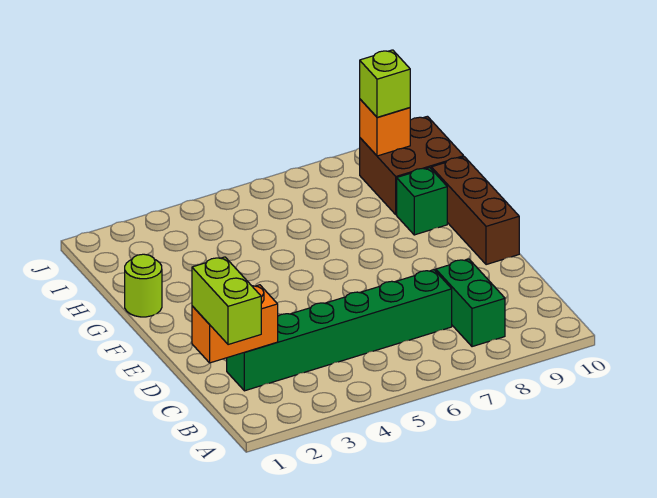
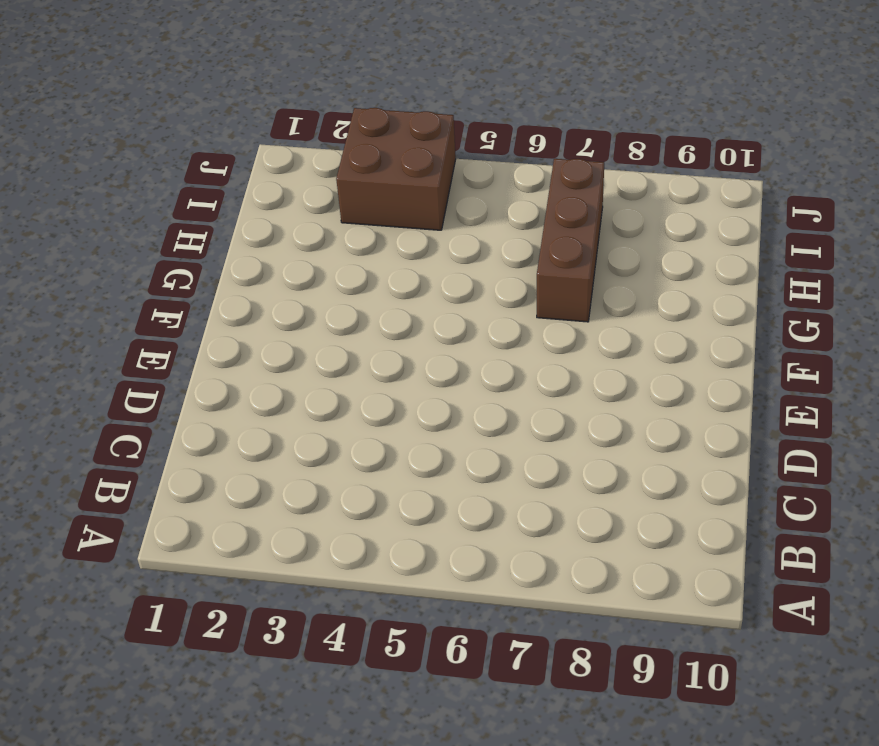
brown brick G7:I7 level 1 -> brown brick E10:G10 level 1
brown brick I3:J4 level 1 -> brown brick H9:I10 level 1
none -> green brick B8:C8 level 1
none -> green brick C2:C7 level 1

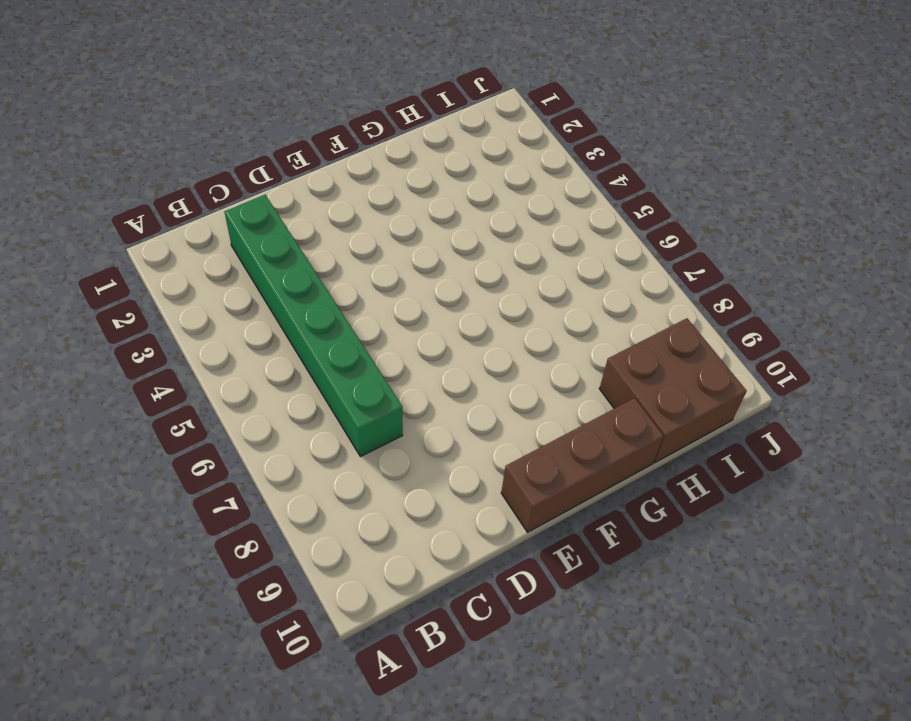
none -> green brick B8:C8 level 1
none -> lime round brick G1 level 1

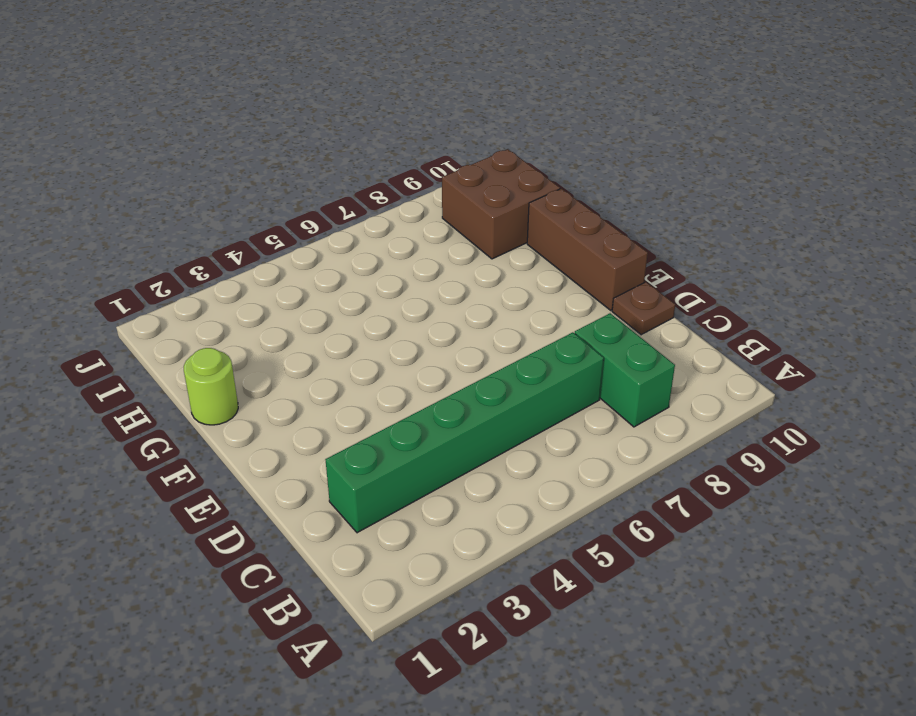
brown plate D10 level 1 -> none
none -> green brick G9 level 1
none -> orange brick C1:C2 level 2

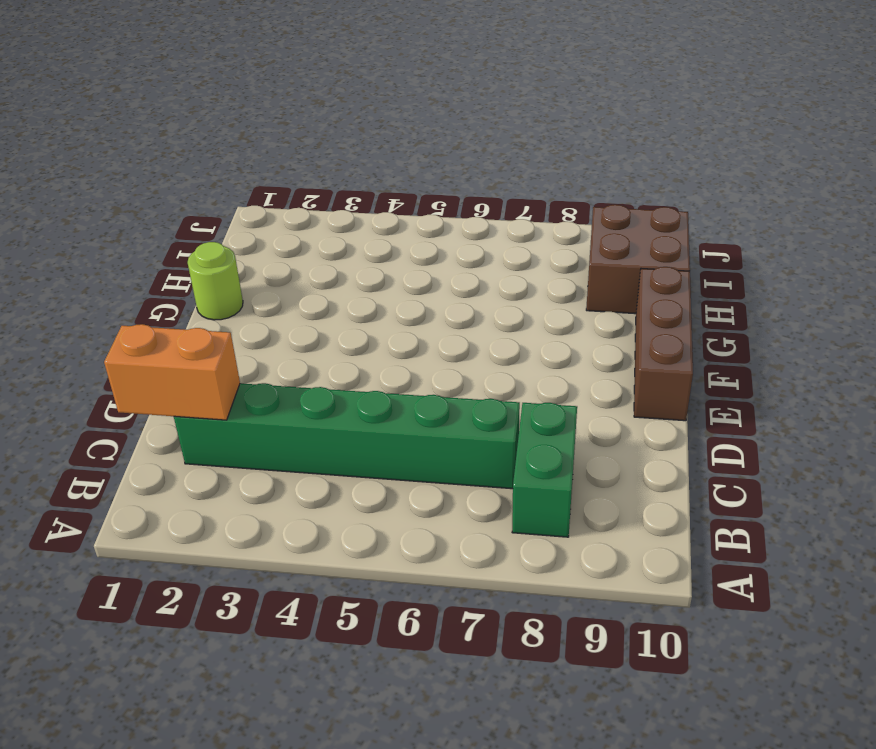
none -> green brick G9 level 1
none -> orange brick I9 level 2

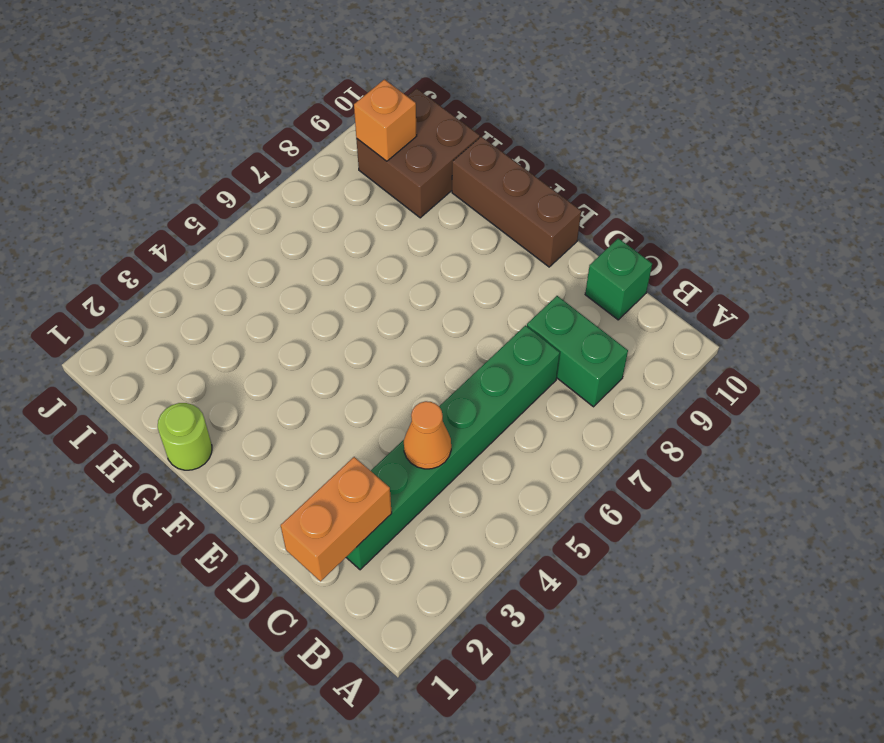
orange cone C4 level 2 -> none
green brick C10 level 1 -> green brick G9 level 1
none -> lime brick B1:C1 level 3
none -> lime brick I9 level 3

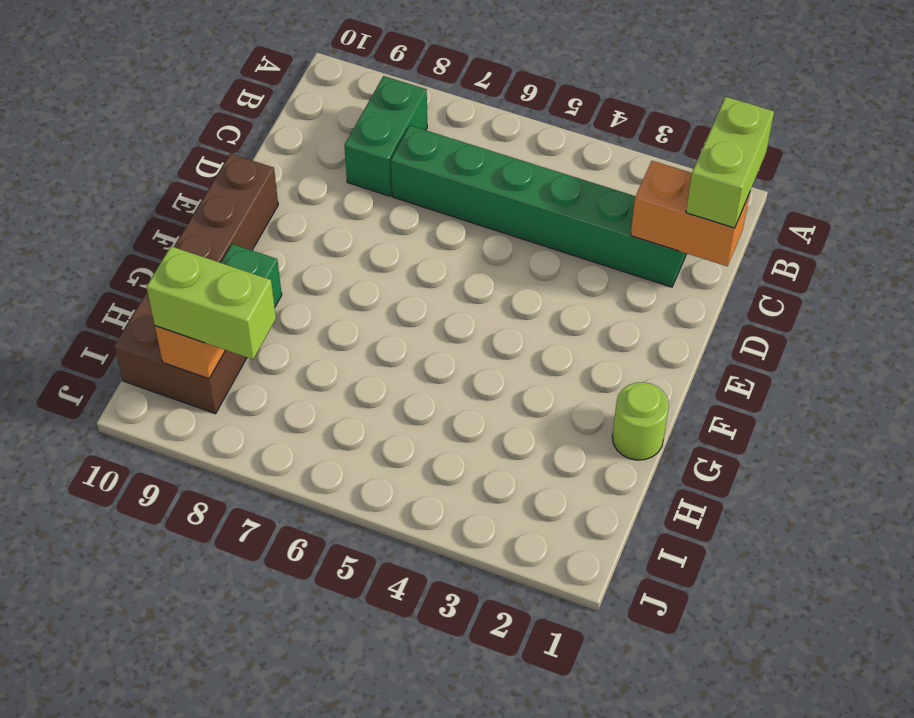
lime brick I8:I9 level 3 -> lime brick I9 level 3

